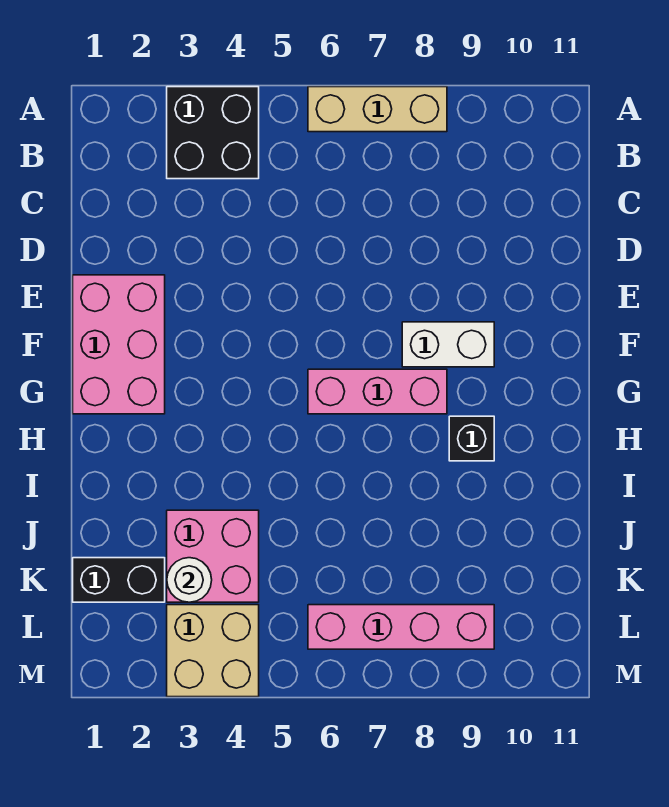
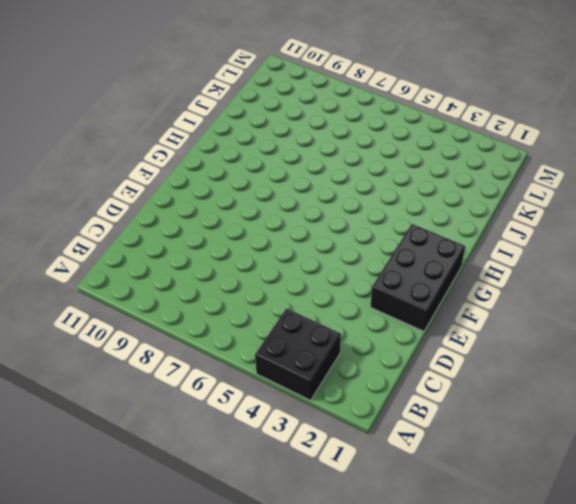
black brick E1:G2 level 1 -> pink brick E1:G2 level 1
none -> tan brick A6:A8 level 1
none -> white brick F8:F9 level 1

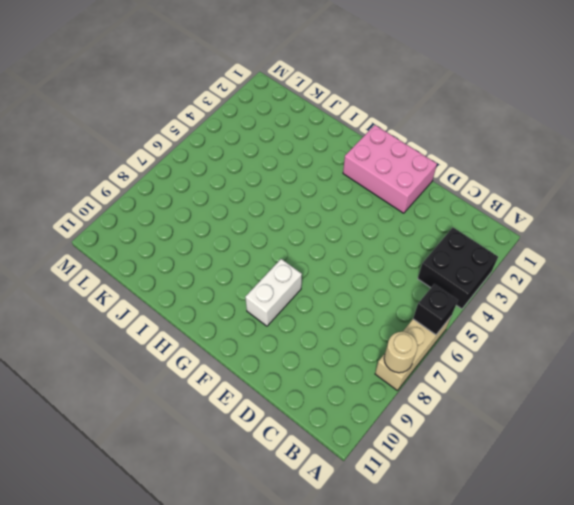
black brick A6 level 2 -> black brick H9 level 1
tan round brick A8 level 2 -> none
none -> pink brick G6:G8 level 1
none -> pink brick J3:K4 level 1

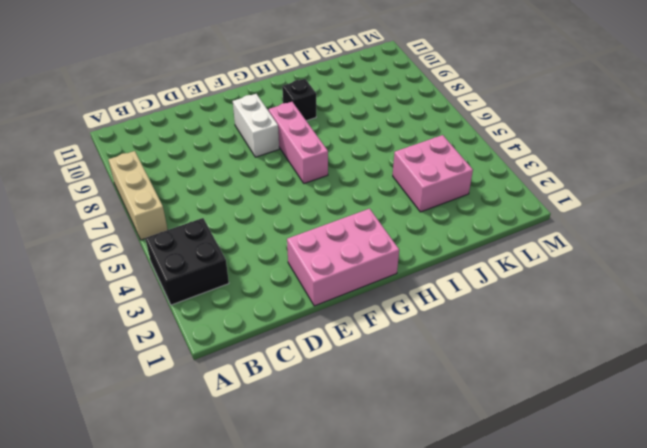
none -> black brick K1:K2 level 1
none -> tan brick L3:M4 level 1

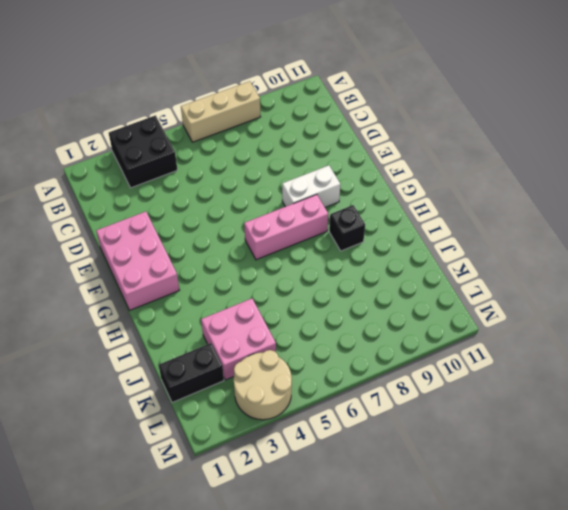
tan round brick L3:M4 level 1 -> tan brick L3:M4 level 1
none -> pink brick L6:L9 level 1
none -> white round brick K3 level 2

